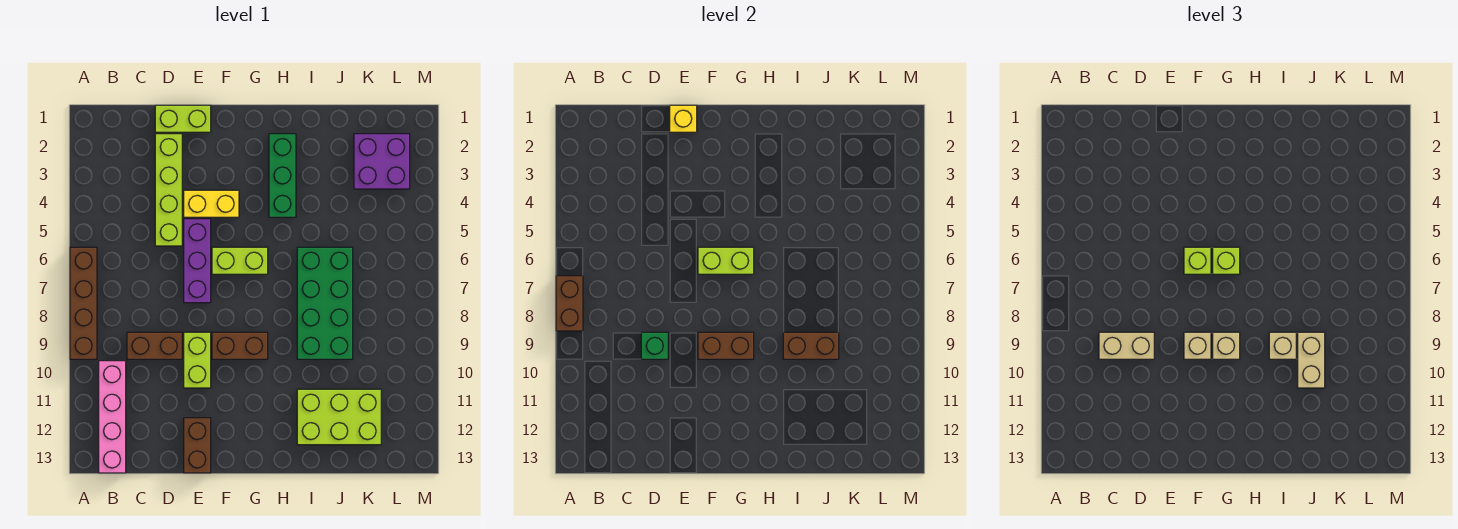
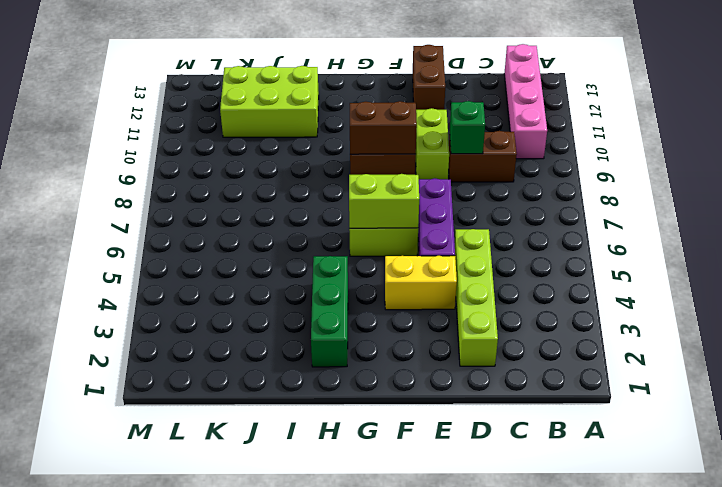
none -> brown brick A6:A9 level 1
none -> lime brick D1:E1 level 1
none -> green brick I6:J9 level 1

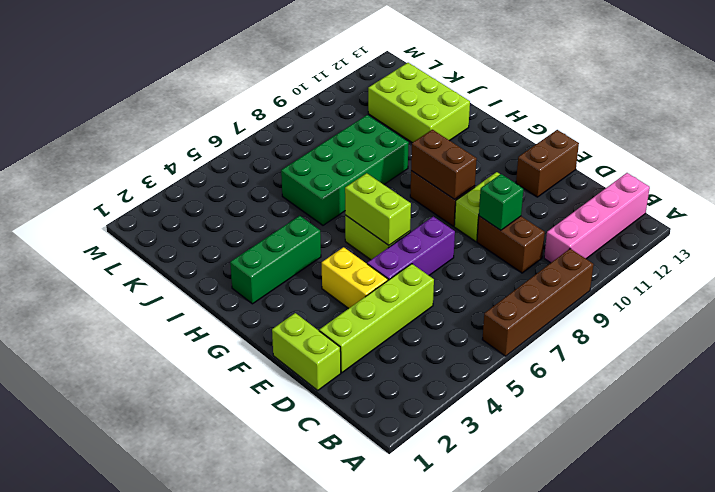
none -> purple brick K2:L3 level 1
none -> brown brick A7:A8 level 2
none -> yellow brick E1 level 2

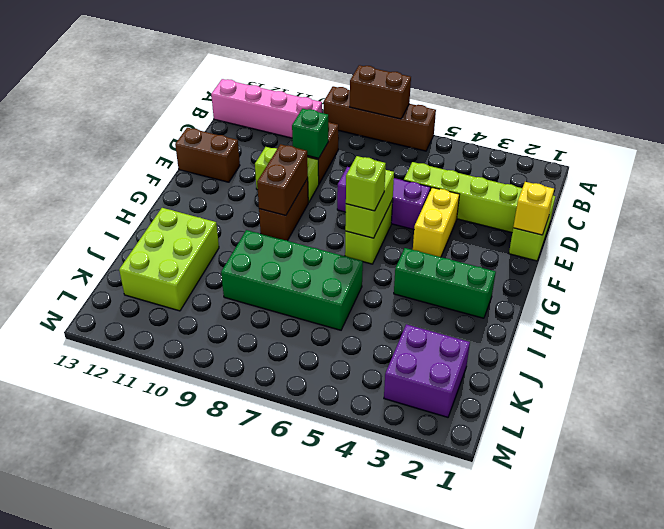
none -> brown brick I9:J9 level 2
none -> tan brick C9:D9 level 3
none -> lime brick F6 level 3

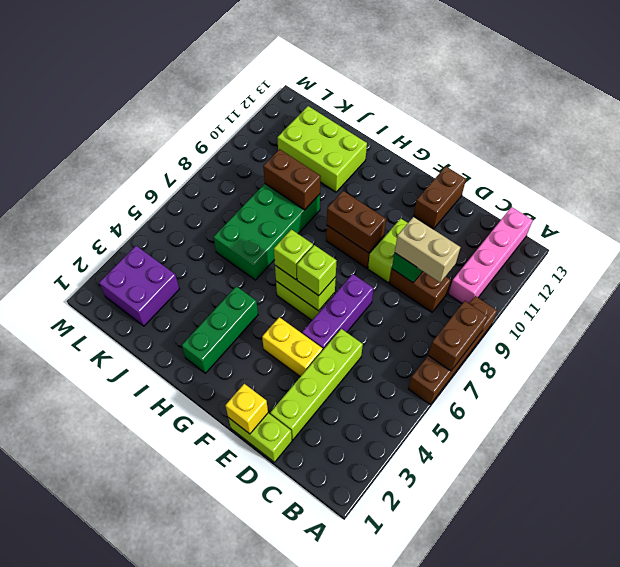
none -> tan brick F9 level 3
none -> tan brick G9 level 3
none -> tan brick I9 level 3

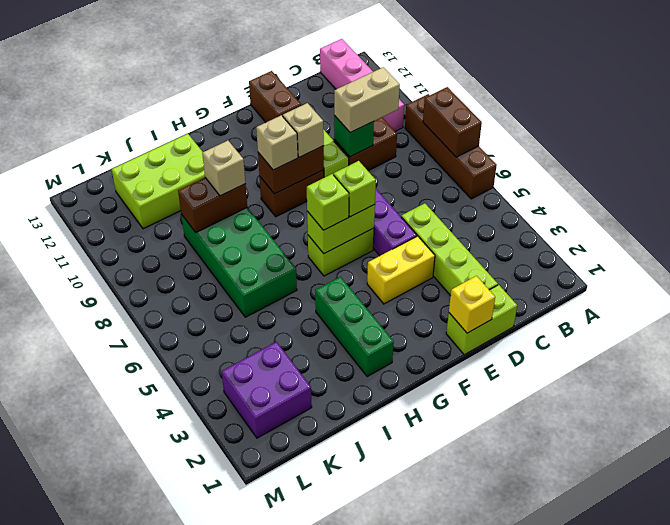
none -> tan brick J9:J10 level 3

